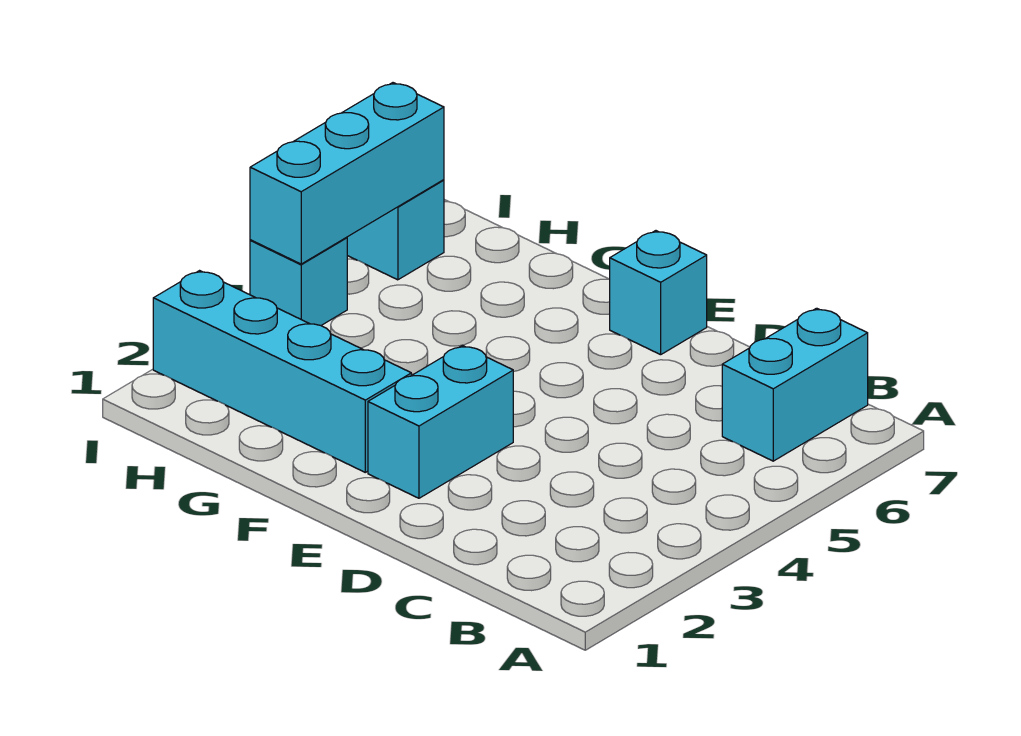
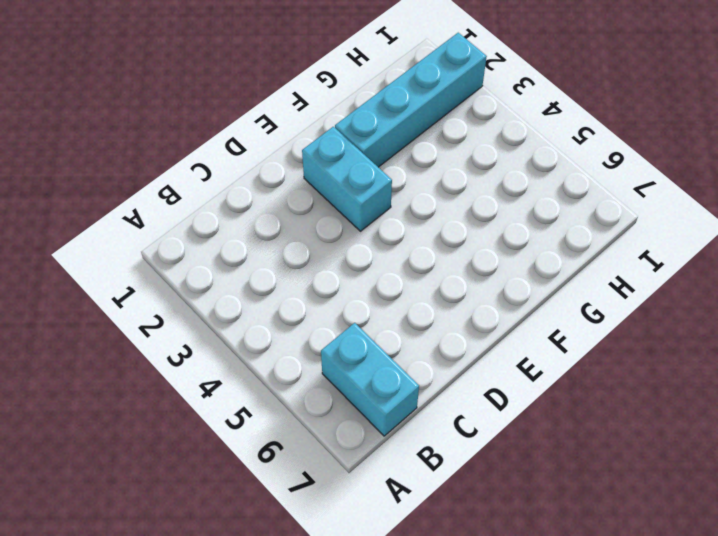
none -> cyan brick E7 level 1
none -> cyan brick I4 level 1

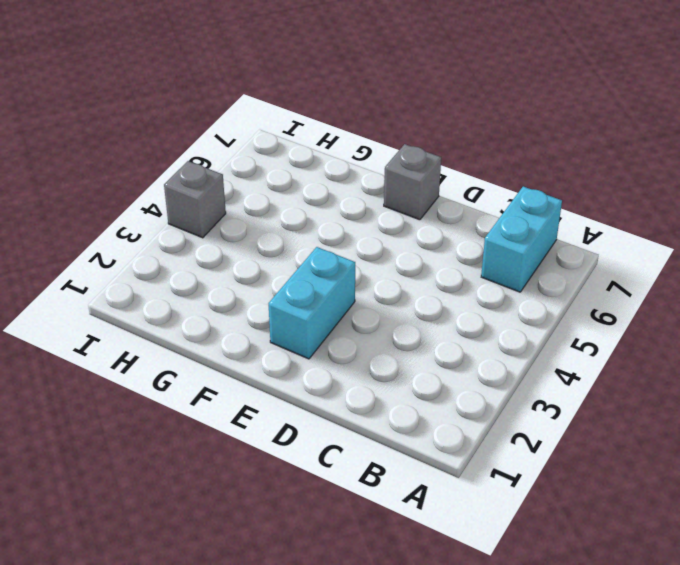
grey brick E7 level 1 -> cyan brick E7 level 1
grey brick I4 level 1 -> cyan brick I4 level 1
none -> cyan brick F2:I2 level 1
none -> cyan brick I6 level 1

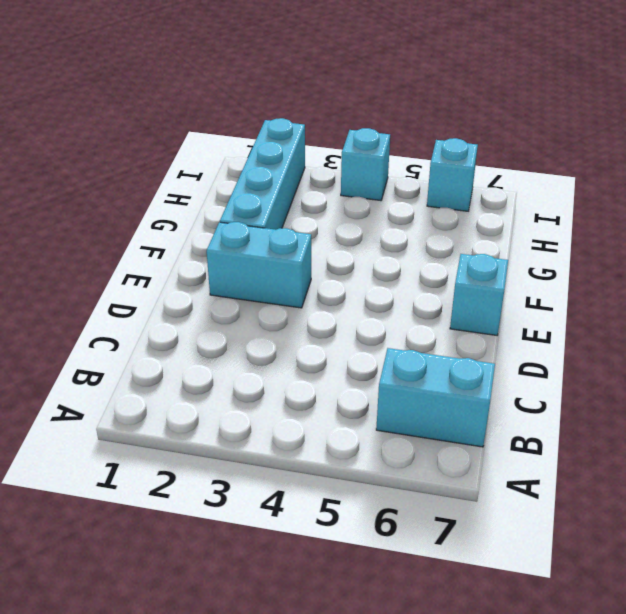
none -> cyan brick I4:I6 level 2

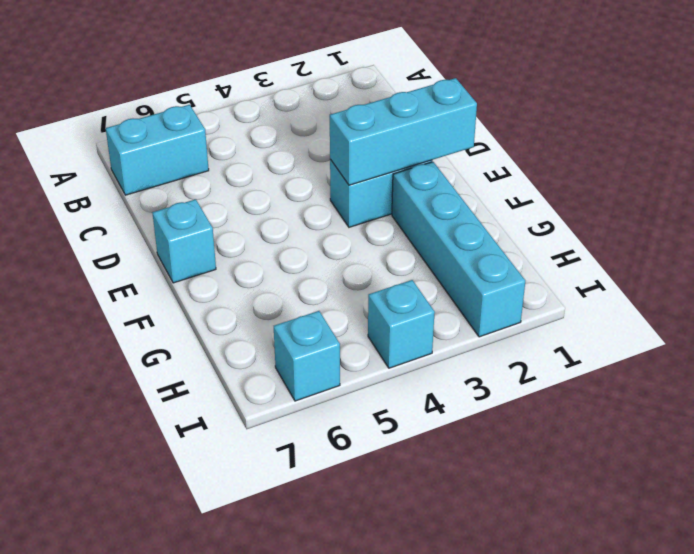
cyan brick E1:E3 level 2 -> cyan brick I4:I6 level 2

